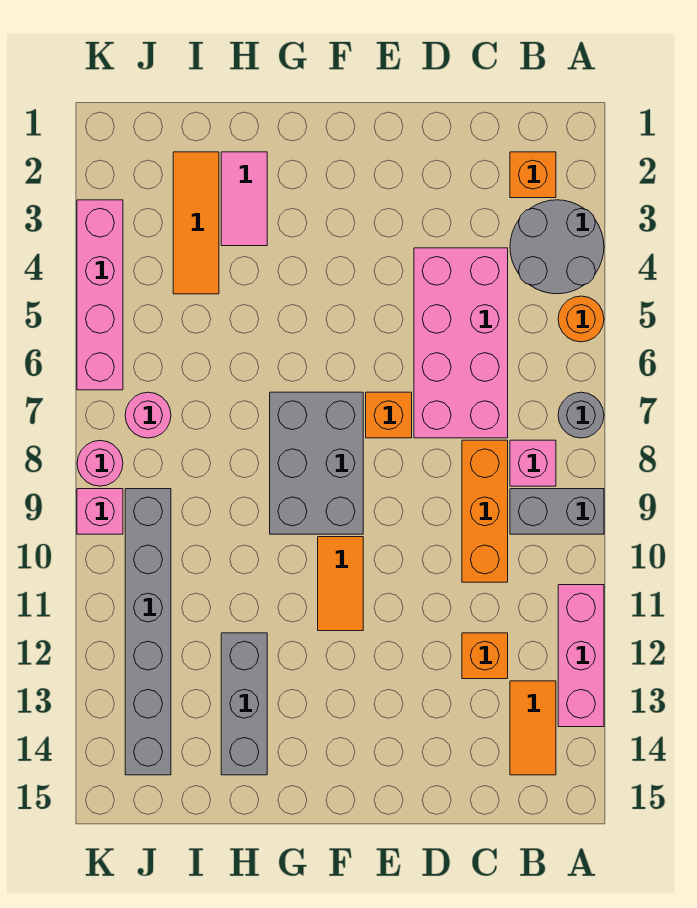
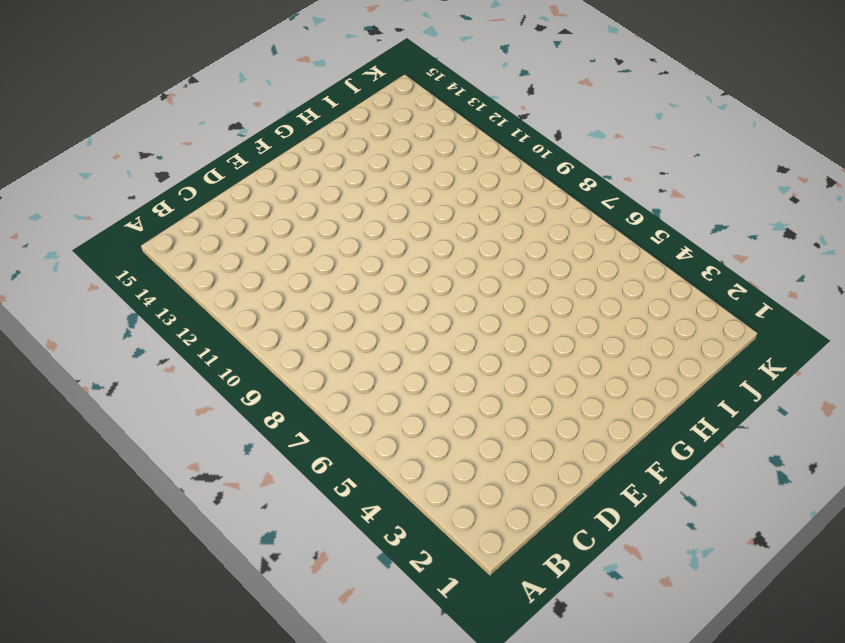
none -> grey round brick A3:B4 level 1
none -> orange round brick A5 level 1
none -> grey round brick A7 level 1

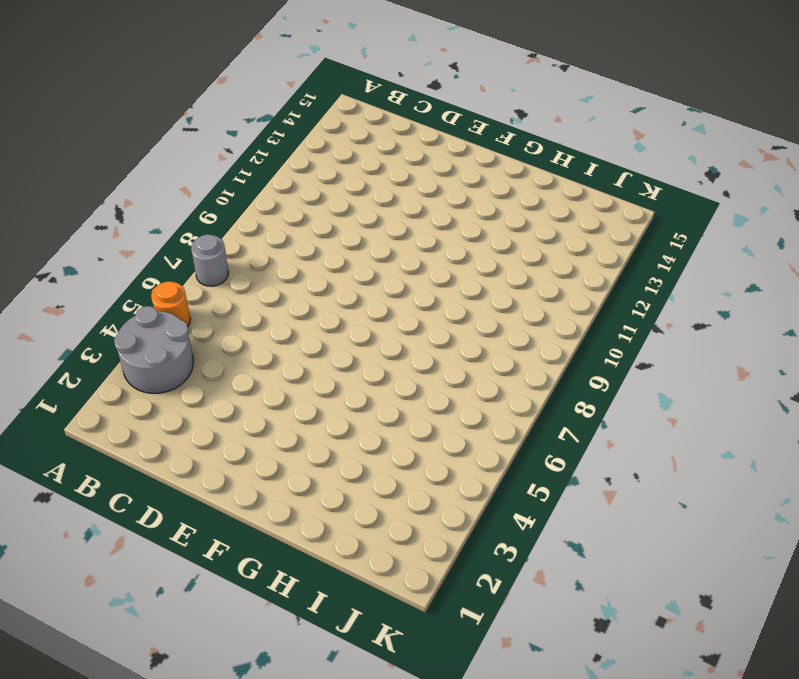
none -> grey brick A9:B9 level 1
none -> pink brick A11:A13 level 1
none -> orange brick B2 level 1

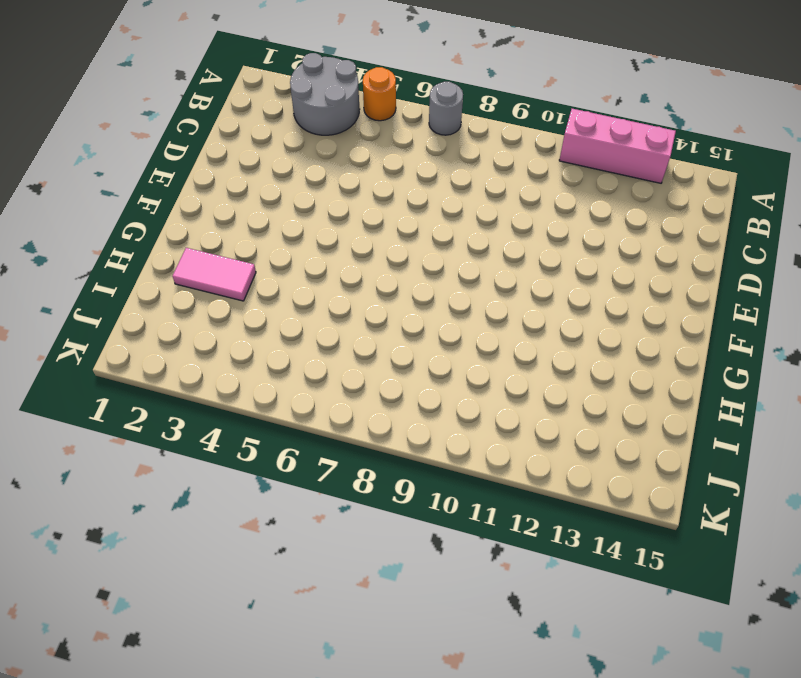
none -> grey brick A9:B9 level 1
none -> orange brick B2 level 1
none -> pink brick B8 level 1

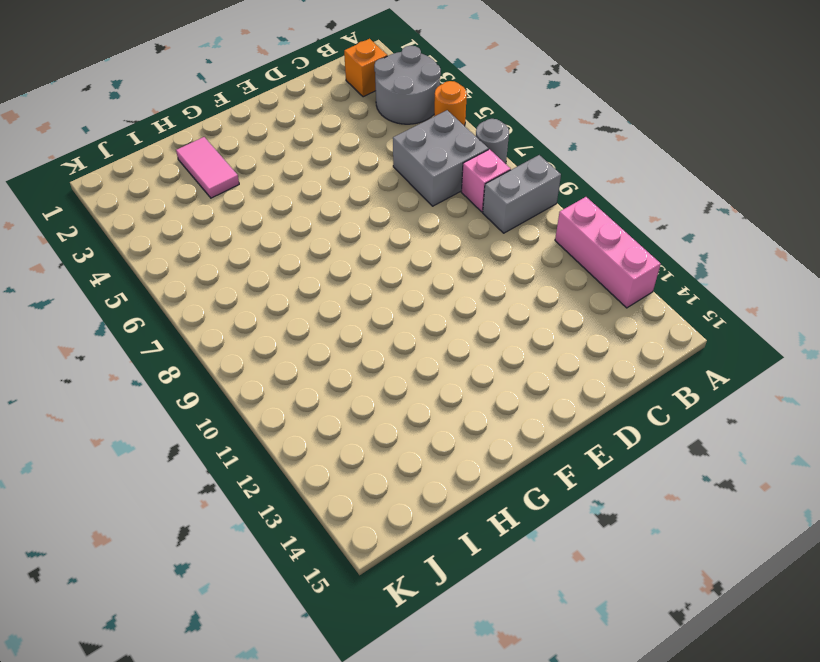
grey brick B6:C7 level 1 -> pink brick C4:D7 level 1
none -> orange tile B13:B14 level 1
none -> orange brick C8:C10 level 1
none -> orange brick C12 level 1

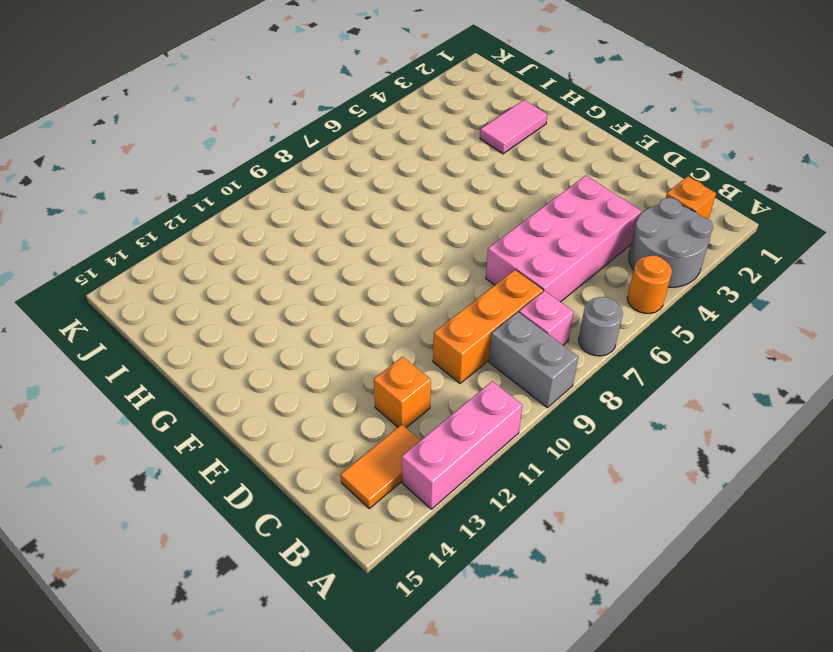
none -> orange brick E7 level 1
none -> grey brick F7:G9 level 1
none -> orange tile F10:F11 level 1

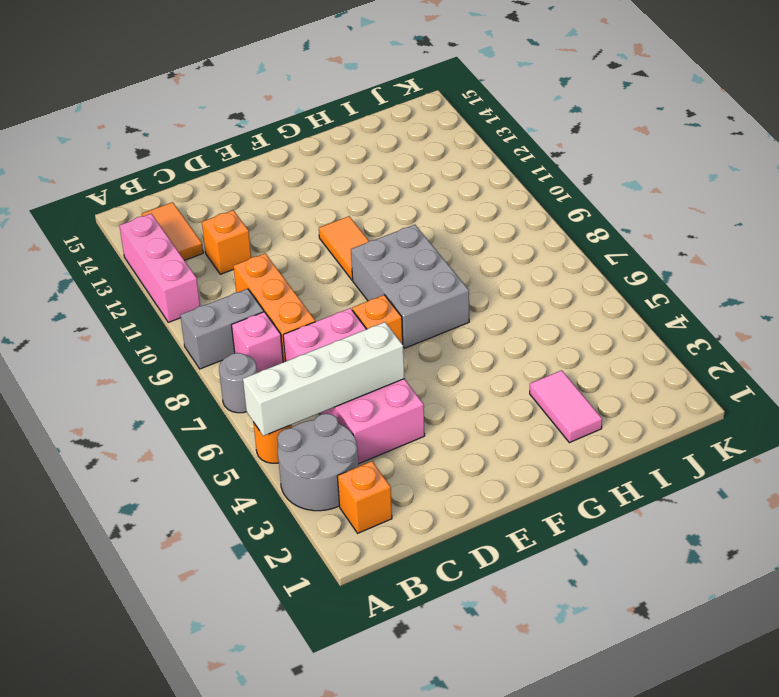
white brick A5:D5 level 2 -> none
none -> grey brick H12:H14 level 1
none -> orange tile I2:I4 level 1
none -> pink round brick J7 level 1

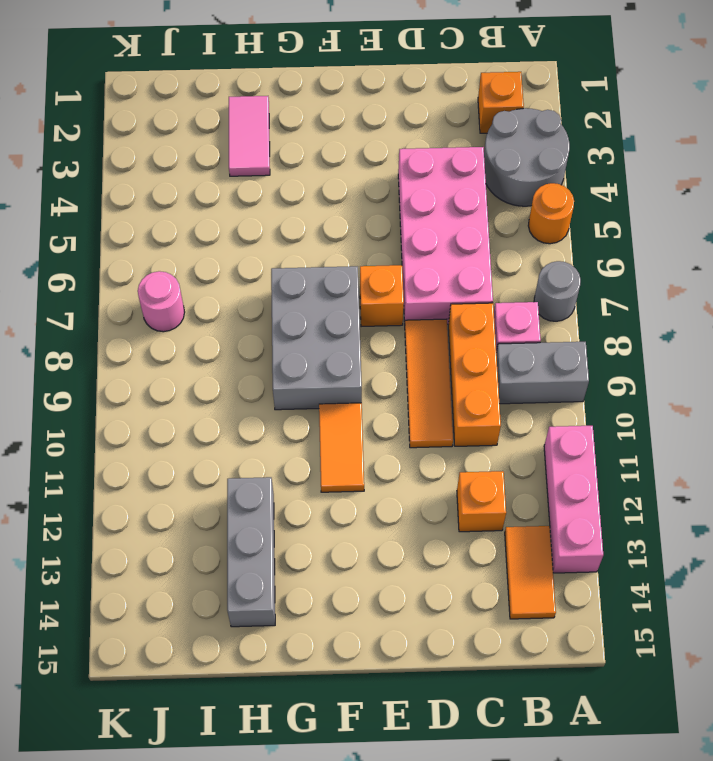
orange tile D8:D10 level 1 -> orange tile I2:I4 level 1
none -> grey brick J9:J14 level 1
none -> pink brick K3:K6 level 1
none -> pink round brick K8 level 1

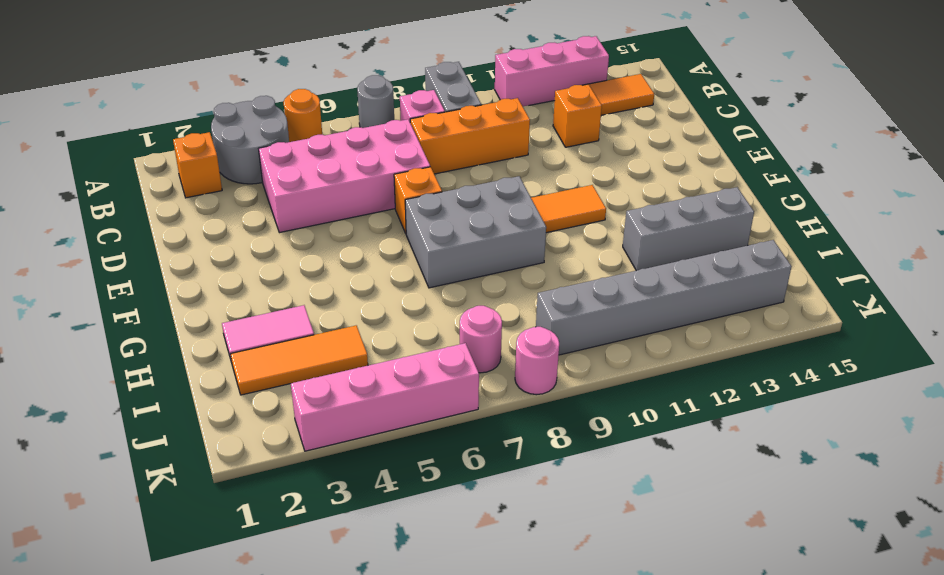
none -> pink brick K9 level 1

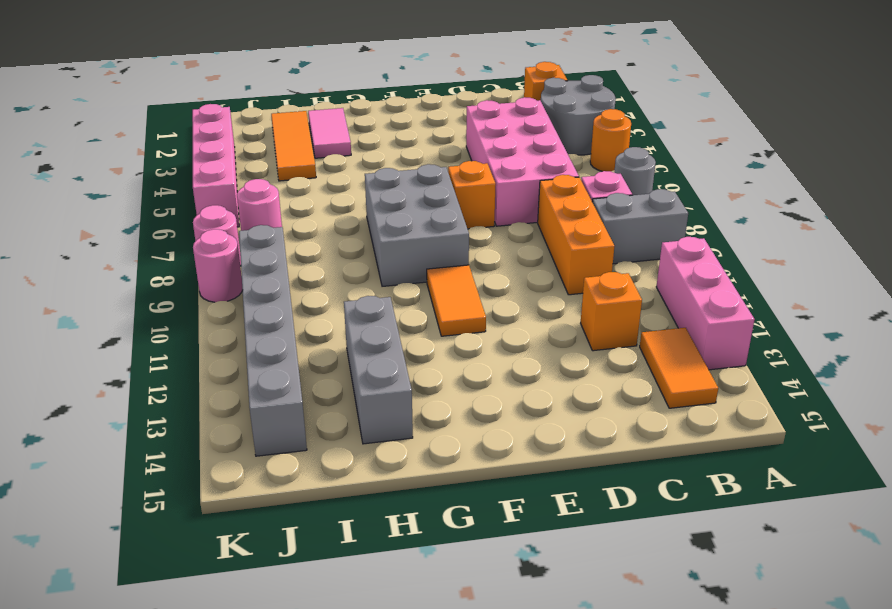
pink round brick K9 level 1 -> pink brick K9 level 1

